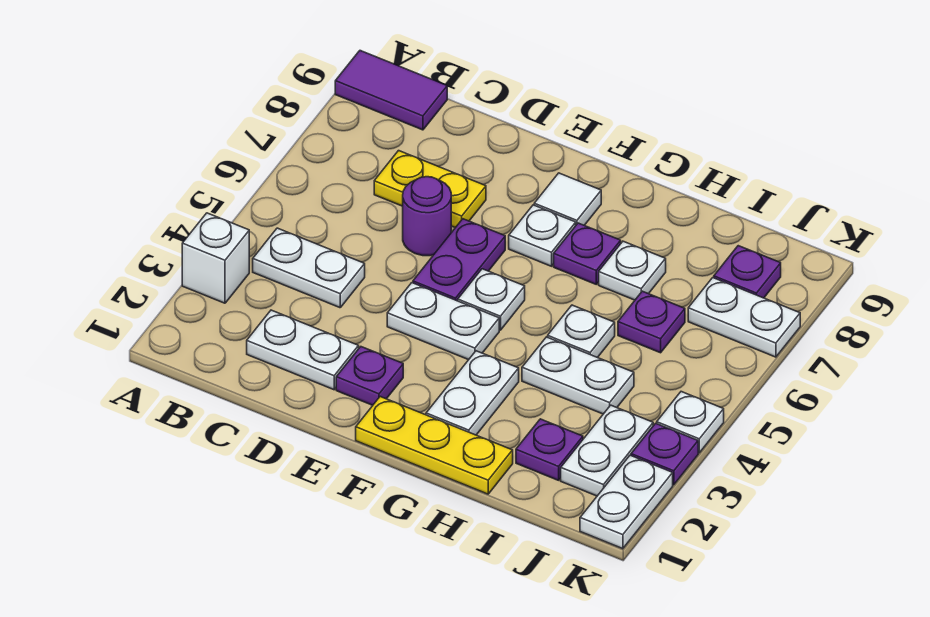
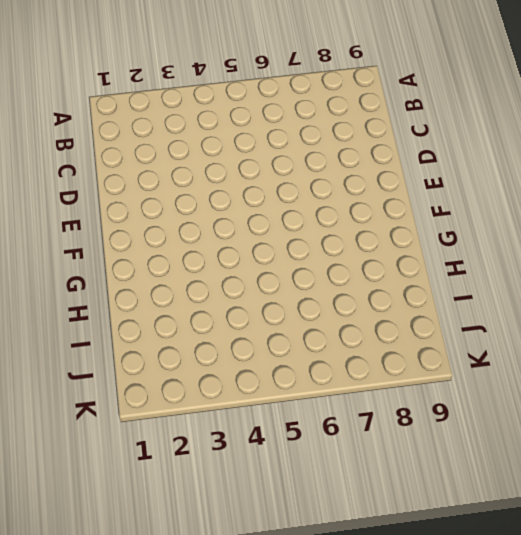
none -> white brick A3 level 1
none -> purple tile A9:B9 level 1
none -> white plate B4:C4 level 1

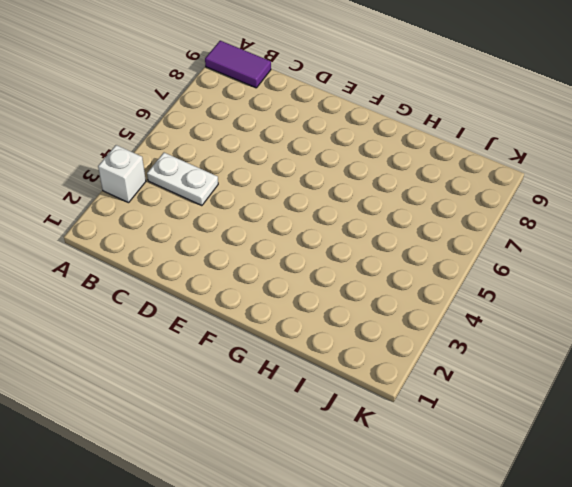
none -> white plate C2:D2 level 1
none -> yellow plate C7:D7 level 1
none -> purple round brick D6 level 1

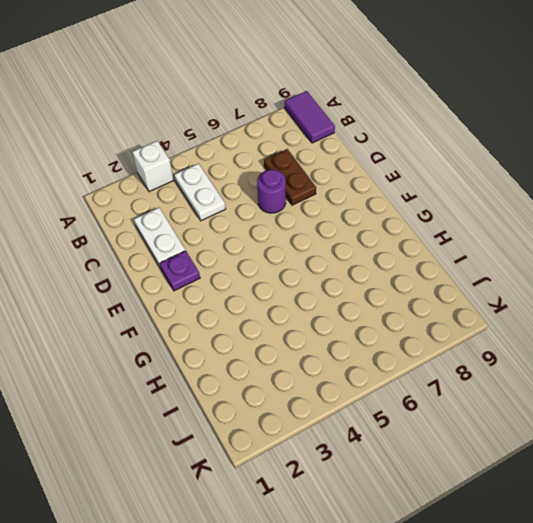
brown plate C7:D7 level 1 -> yellow plate C7:D7 level 1
none -> white plate E4:F4 level 1
none -> purple plate E5:E6 level 1
none -> yellow plate F1:H1 level 1

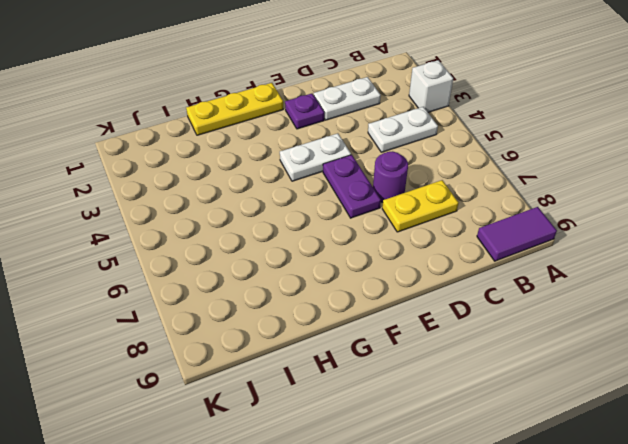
none -> white plate F5 level 1
none -> white plate F7 level 1
none -> white tile F8 level 1

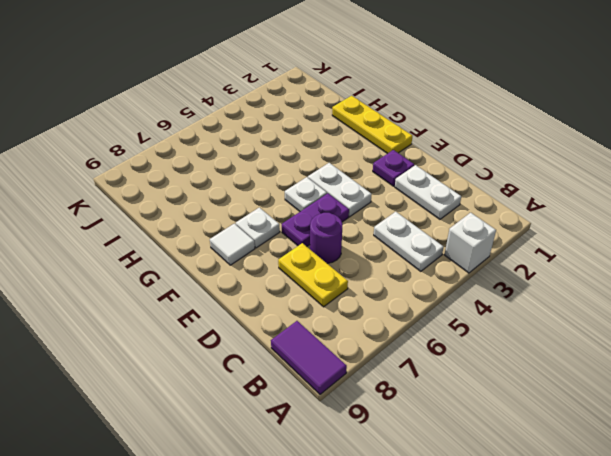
none -> white plate G2:G3 level 1
none -> purple plate G7 level 1
none -> white plate H4:I4 level 1

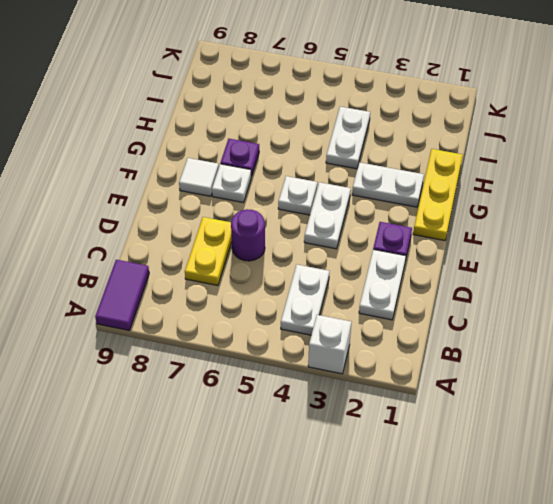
none -> purple plate E5:E6 level 1
none -> white plate H5 level 1
none -> white plate H7 level 1

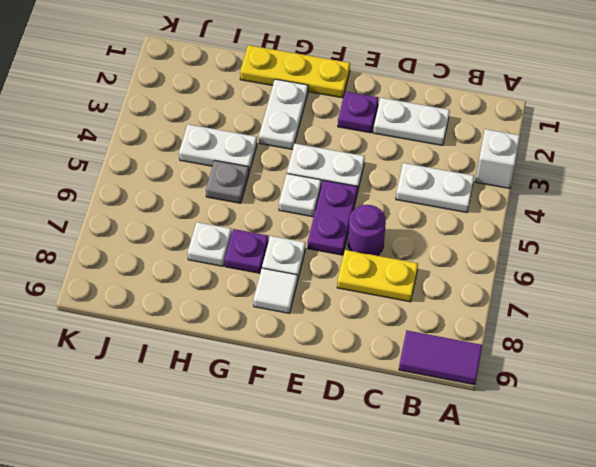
grey plate H5 level 1 -> white plate H5 level 1
none -> purple plate I2 level 1
none -> purple plate I6 level 1
none -> white plate J2:J3 level 1

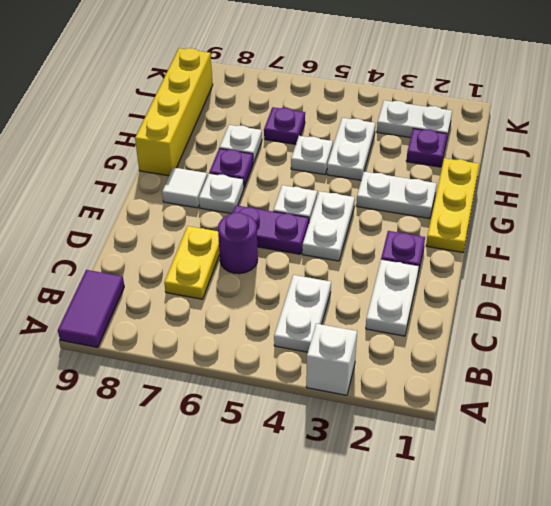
yellow brick G9:J9 level 1 -> none
none -> white plate J7:K7 level 1
none -> purple plate J8 level 1
none -> white plate K1:K2 level 1

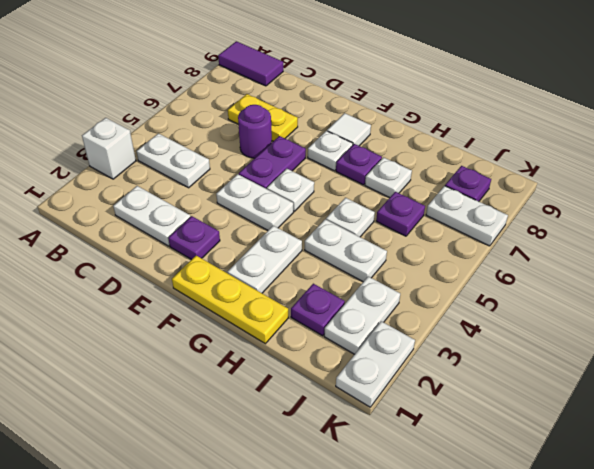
none -> purple plate K3 level 1
none -> white plate K4 level 1

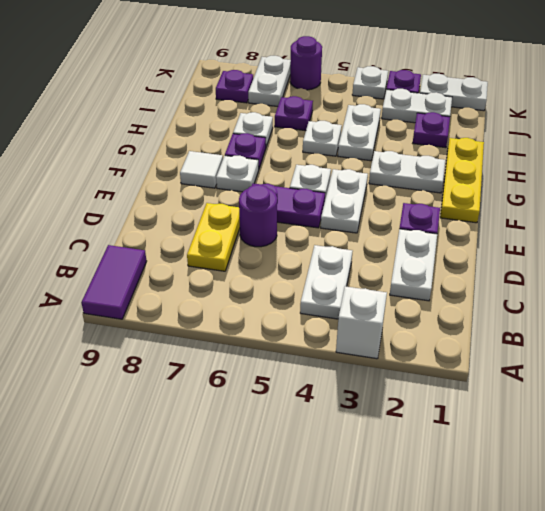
purple round brick K6 level 1 -> none

